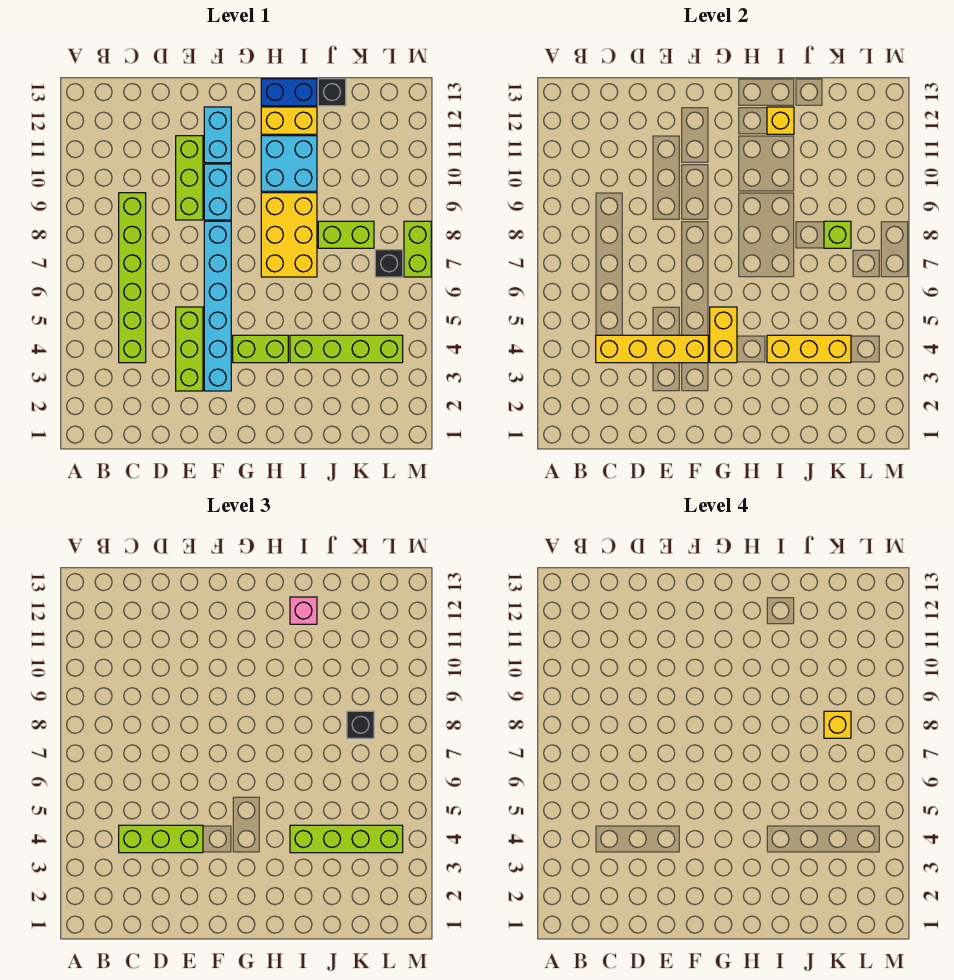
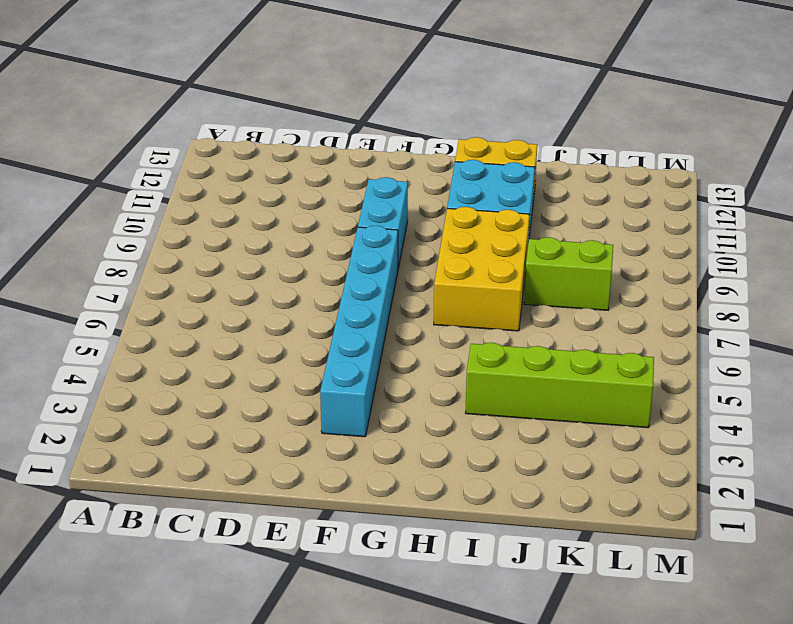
none -> lime brick C4:C9 level 1
none -> lime brick E3:E5 level 1
none -> lime brick E9:E11 level 1

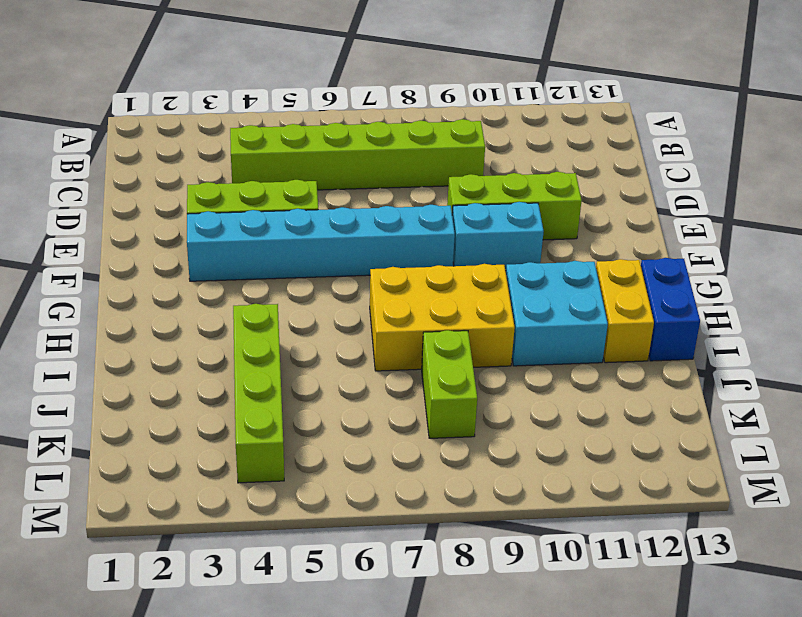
none -> cyan brick F11:F12 level 1
none -> lime brick G4:H4 level 1
none -> black brick J13 level 1

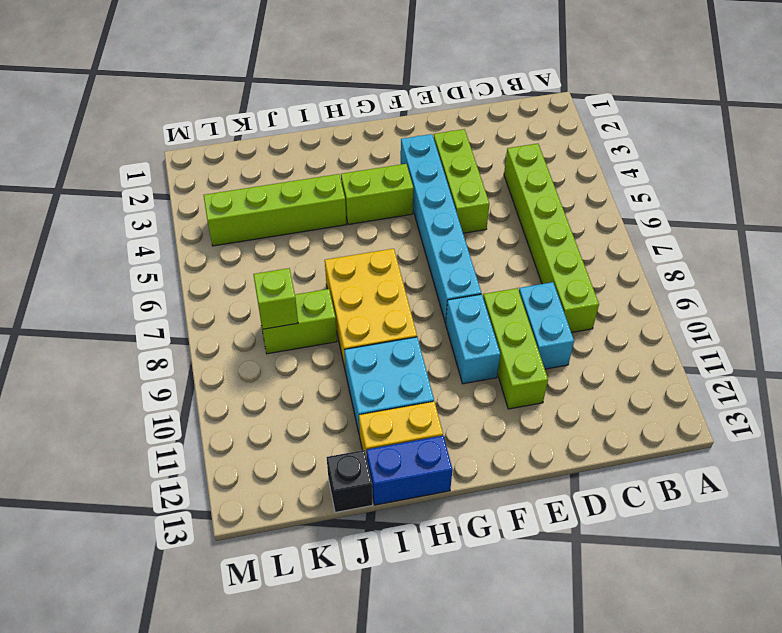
cyan brick D9:D10 level 1 -> cyan brick F11:F12 level 1
none -> black brick L7 level 1
none -> lime brick M7:M8 level 1
none -> yellow brick C4:F4 level 2

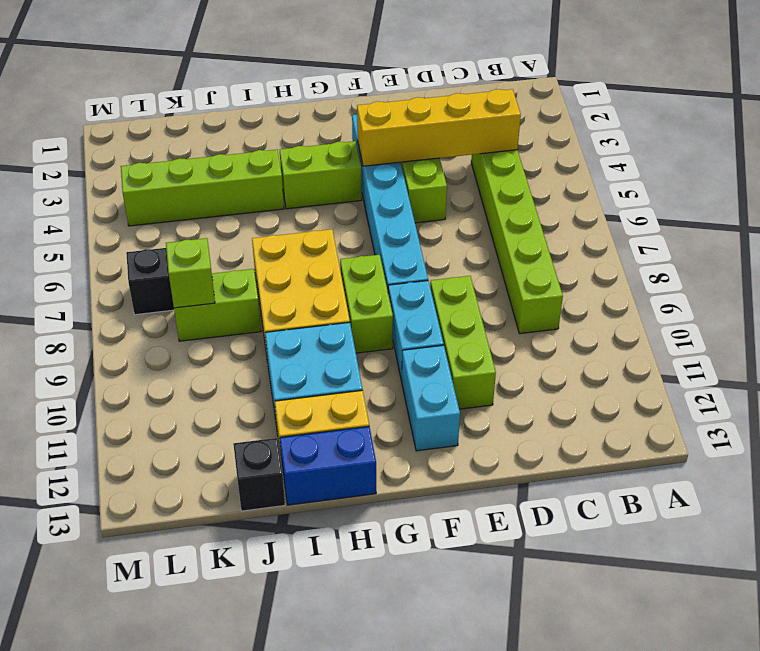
lime brick G8:G9 level 1 -> lime brick M7:M8 level 1
none -> yellow brick G4:G5 level 2
none -> yellow brick I4:K4 level 2
none -> yellow brick I12 level 2

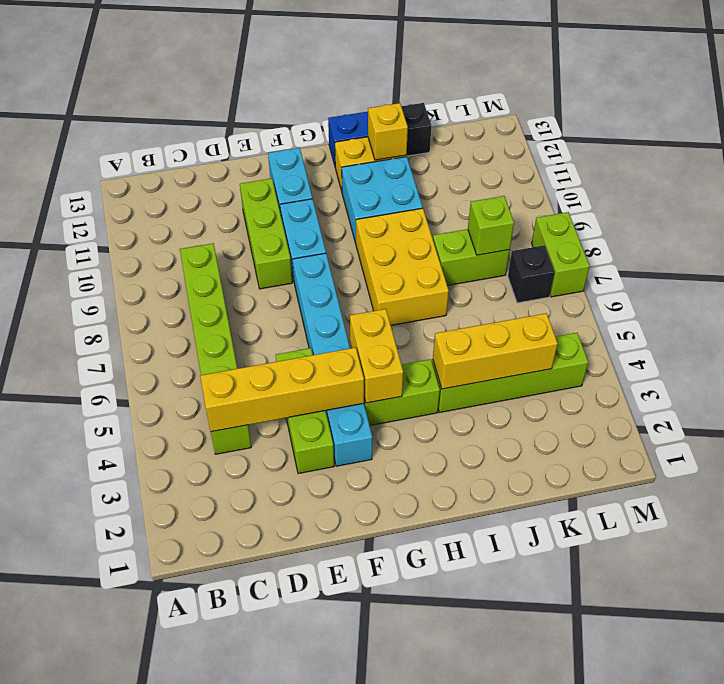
none -> lime brick C4:E4 level 3
none -> lime brick I4:L4 level 3
none -> pink brick I12 level 3

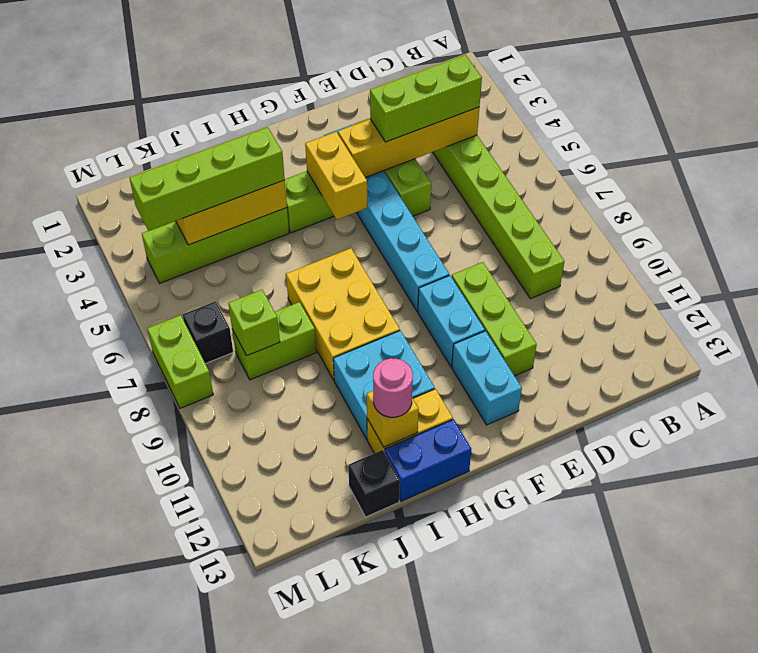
pink round brick I12 level 3 -> pink brick I12 level 3
none -> black brick K8 level 3
none -> yellow brick K8 level 4

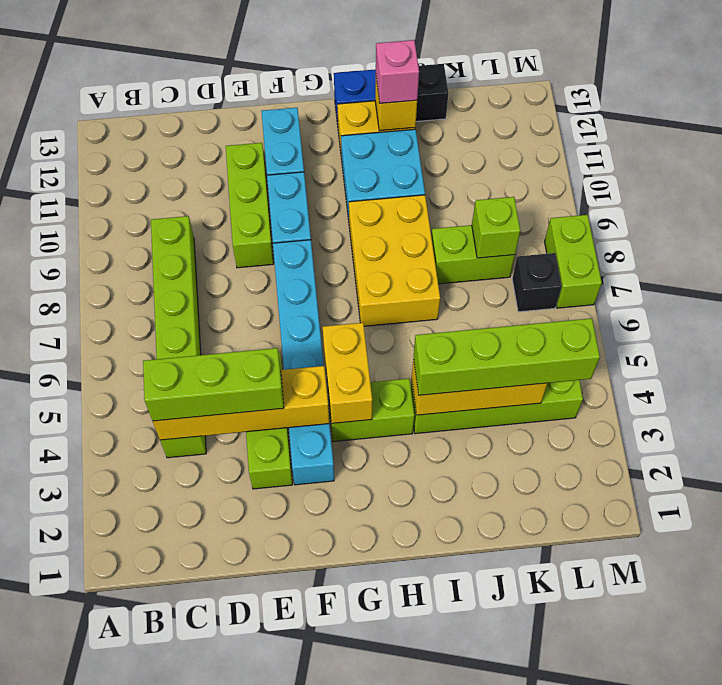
none -> black brick K8 level 3
none -> yellow brick K8 level 4

